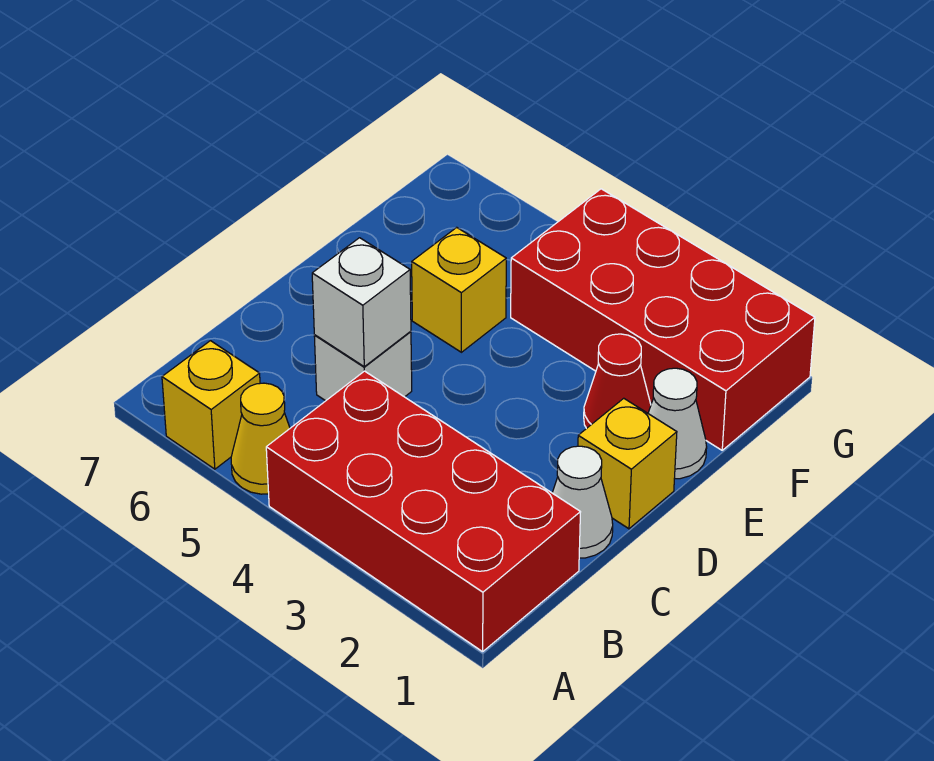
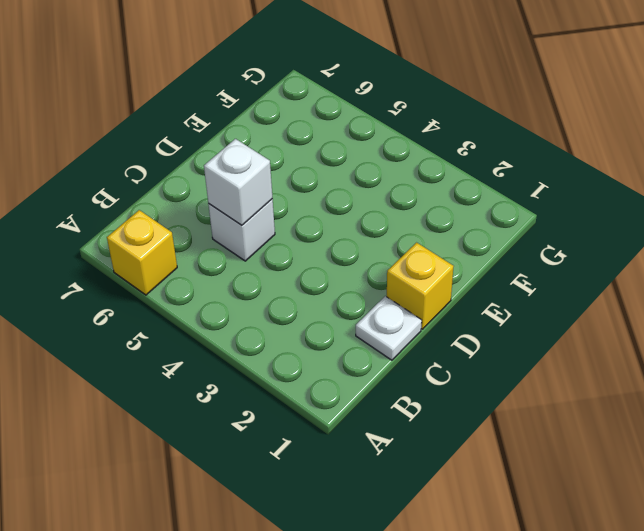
white plate C1 level 1 -> white cone C1 level 1
none -> red brick A1:B4 level 1
none -> yellow cone A5 level 1

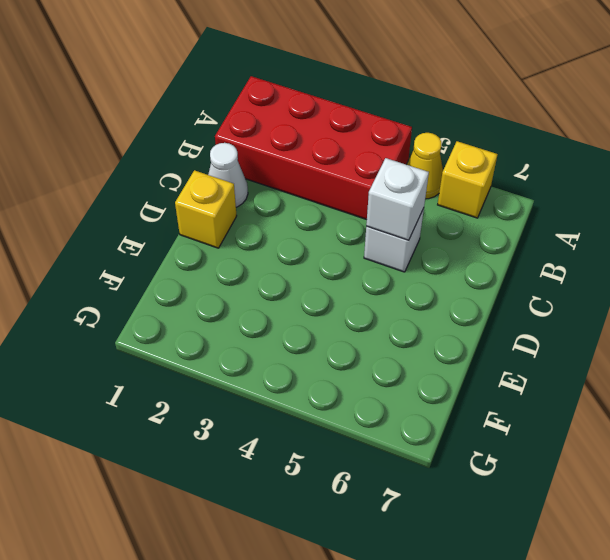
none -> white cone E1 level 1
none -> red cone E2 level 1

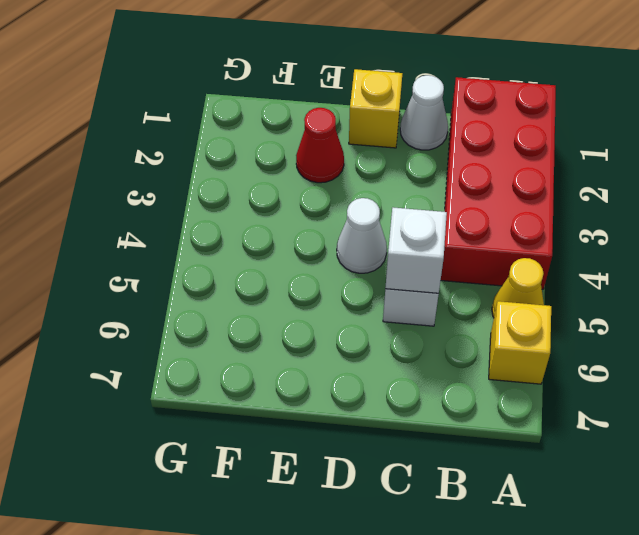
white cone D4 level 1 -> white cone E1 level 1
none -> yellow brick E5 level 1
none -> red brick F1:G4 level 1

